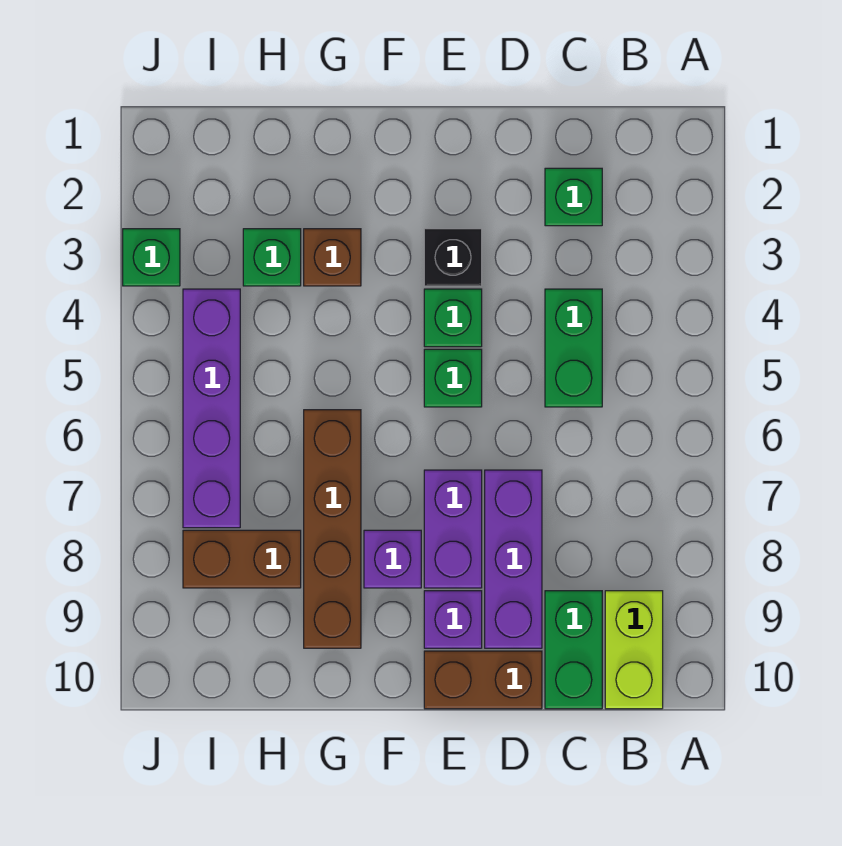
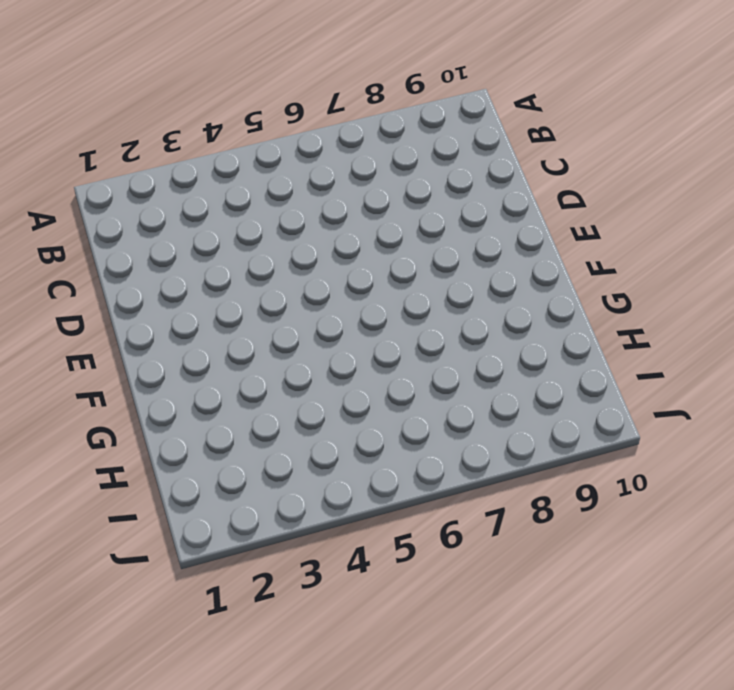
none -> lime brick B9:B10 level 1
none -> green brick C2 level 1
none -> green brick C4:C5 level 1

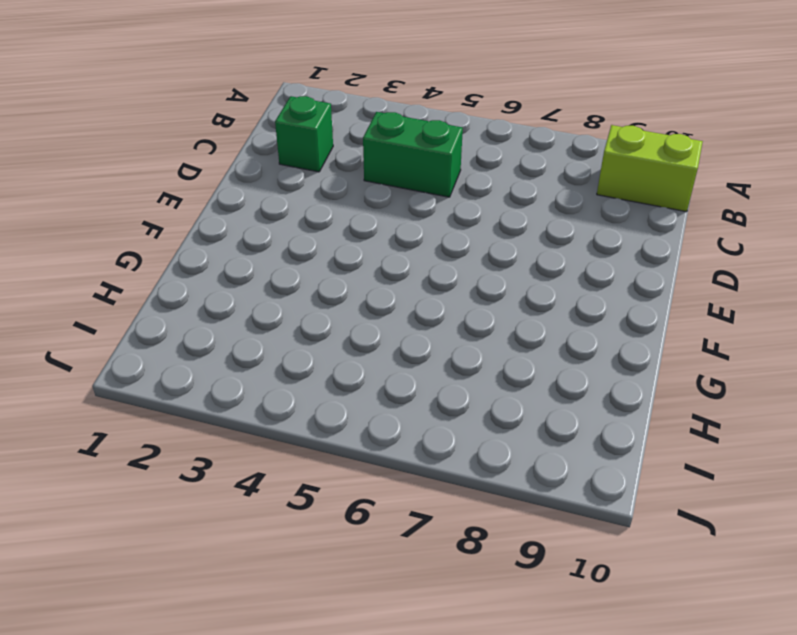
none -> green brick C9:C10 level 1
none -> purple brick D7:D9 level 1
none -> brown brick D10:E10 level 1

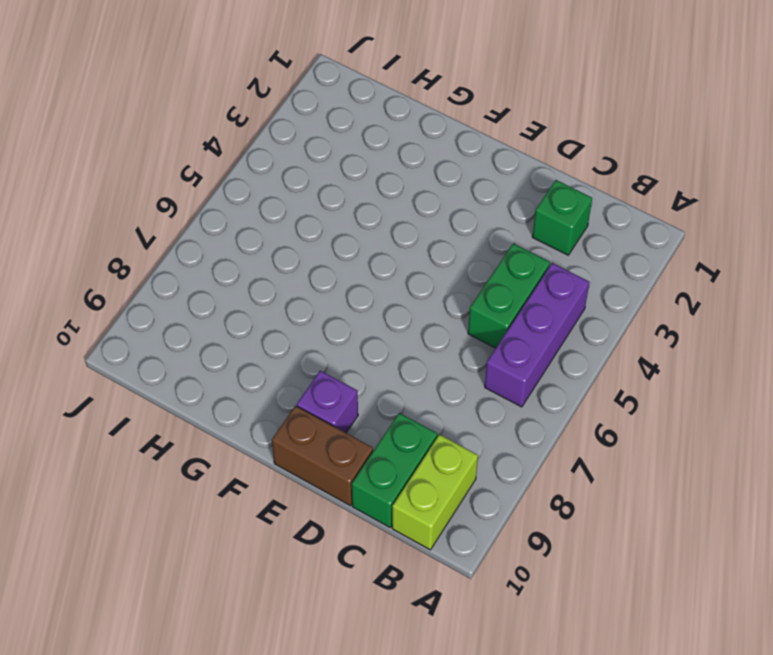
purple brick B4:B6 level 1 -> purple brick D7:D9 level 1
none -> black brick E3 level 1
none -> green brick E4 level 1
none -> green brick E5 level 1

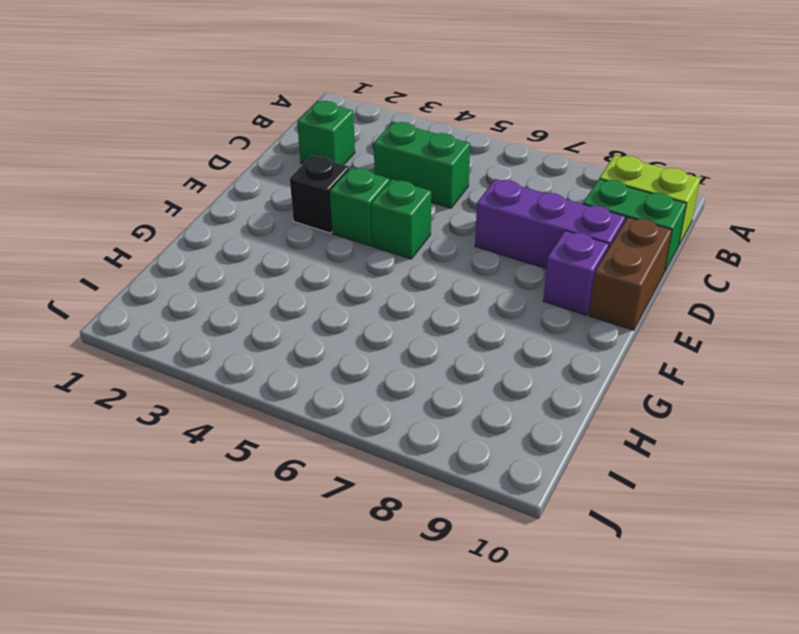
none -> purple brick E7:E8 level 1
none -> purple brick F8 level 1
none -> brown brick G3 level 1

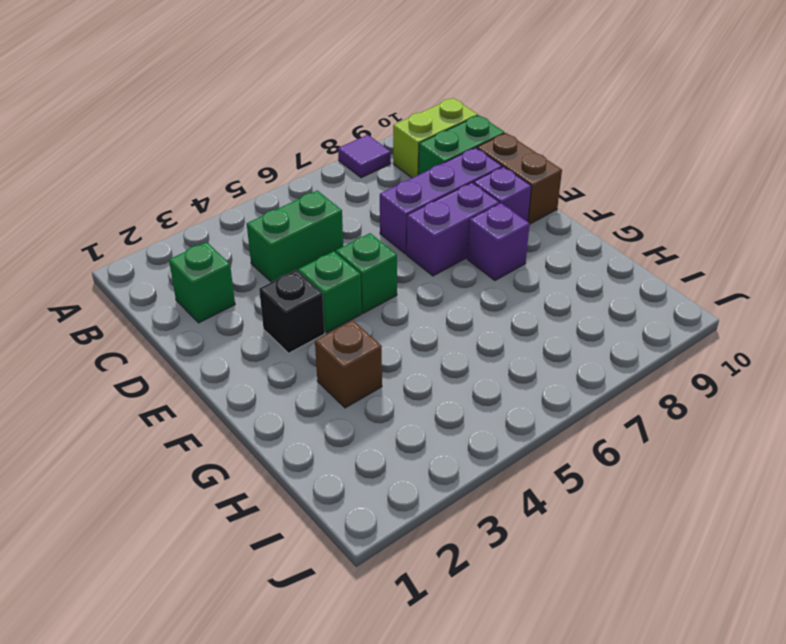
purple tile A8 level 1 -> none
none -> brown brick G6:G9 level 1
none -> green brick H3 level 1
none -> brown brick H8:I8 level 1

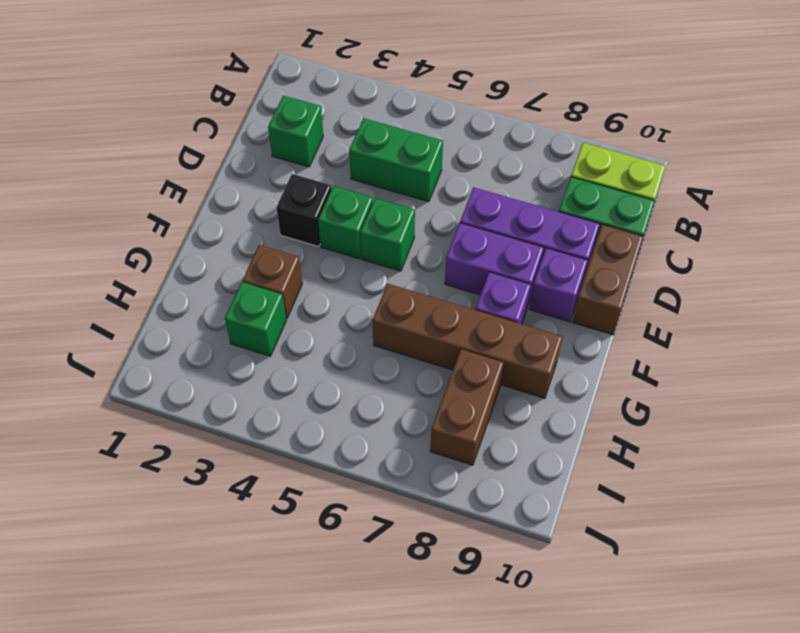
none -> purple brick I4:I7 level 1
none -> green brick J3 level 1

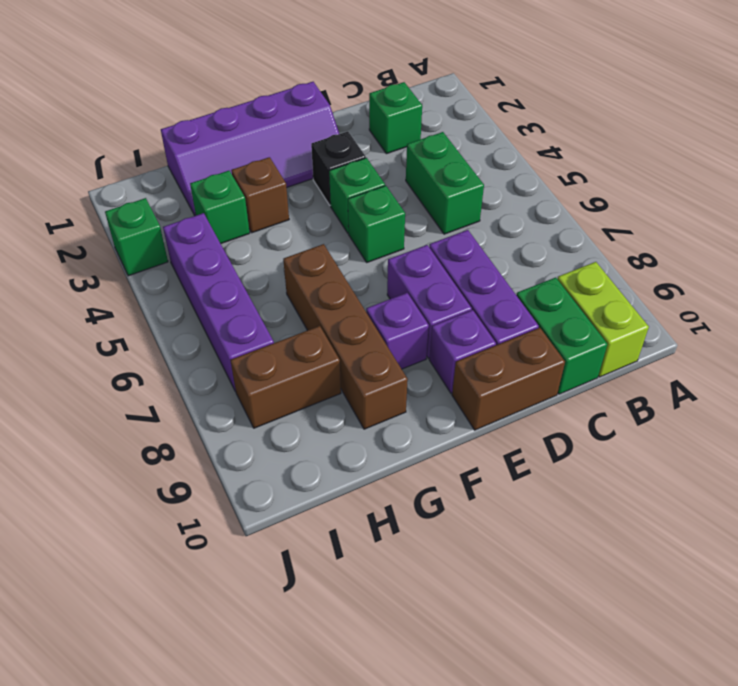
purple slope E1:H2 level 1 top 1 -> none

